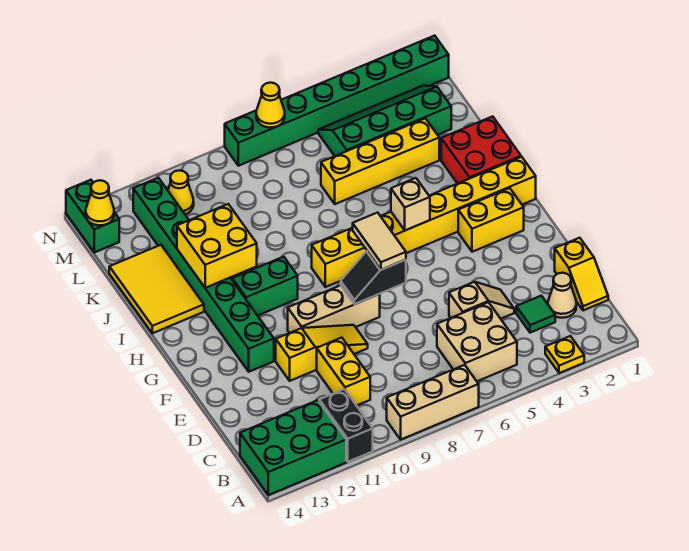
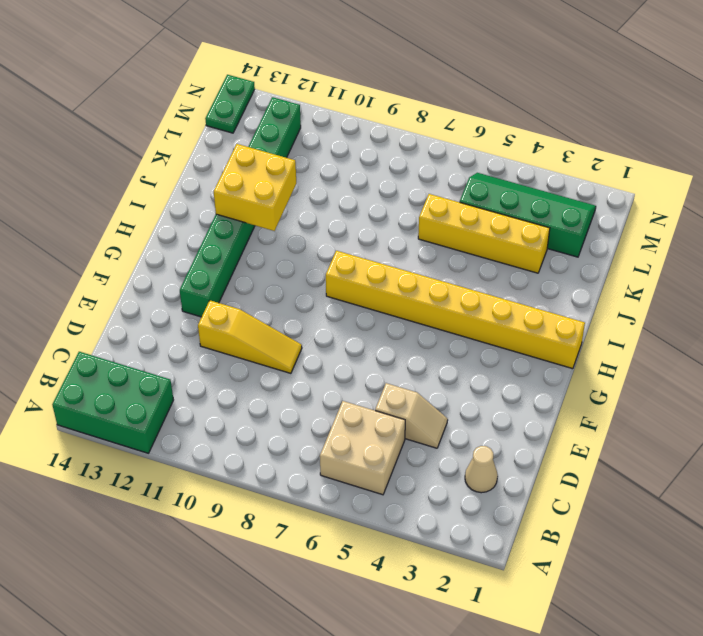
green plate M14:N14 level 1 -> green brick M14:N14 level 1
none -> yellow plate A3 level 1
none -> tan brick A7:A9 level 1
none -> black brick A11:B11 level 1

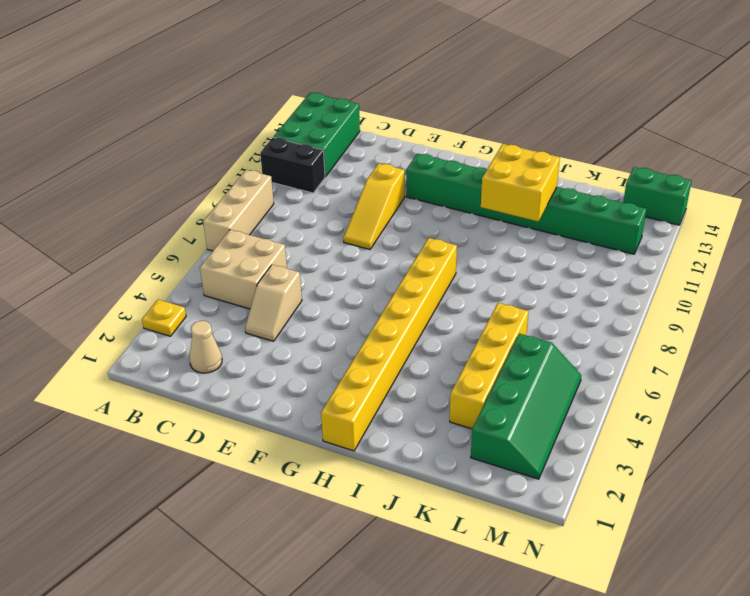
none -> yellow slope C1:D1 level 1 top D
none -> green tile C3 level 1
none -> yellow brick C10:D10 level 1

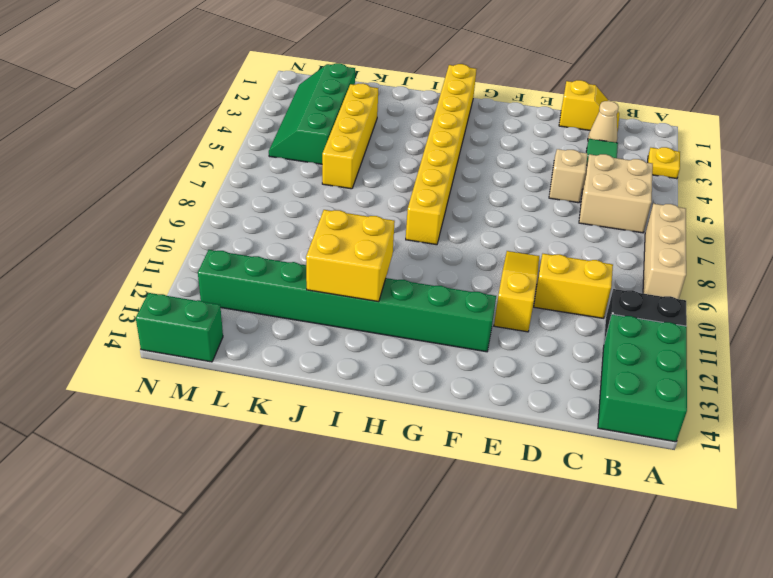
none -> tan brick F8:F10 level 1
none -> yellow brick G2:G3 level 1
none -> green brick H10:H11 level 1

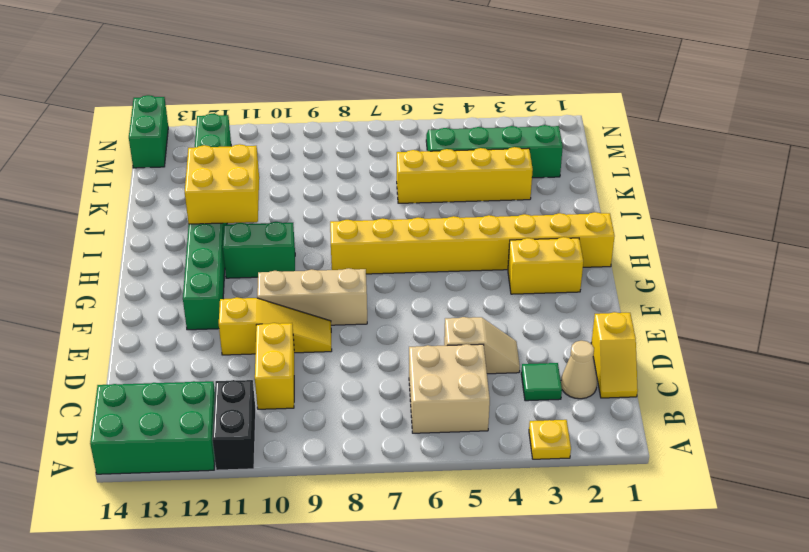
none -> tan brick A7:A9 level 1
none -> red brick I1:J2 level 1
none -> yellow tile I13:K14 level 1

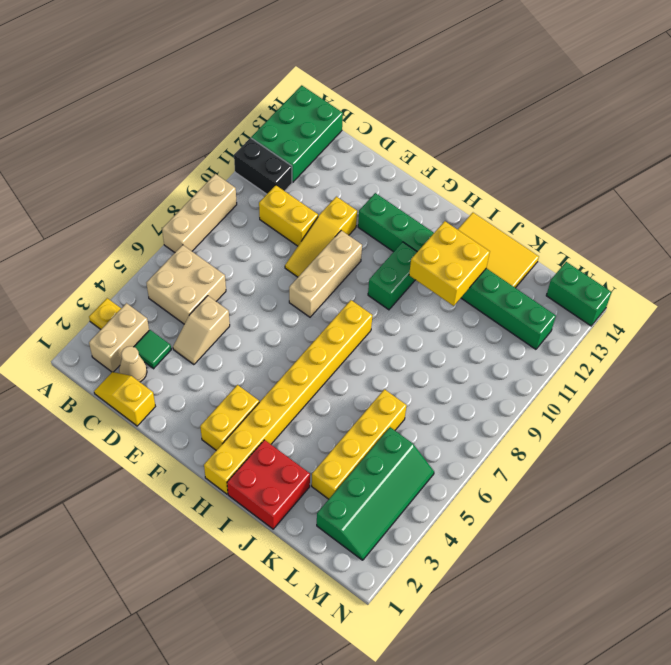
tan brick B2:B3 level 1 -> none
none -> yellow cone M11 level 1
none -> green brick N1:N8 level 1
none -> black slope F7:F8 level 2 top 7

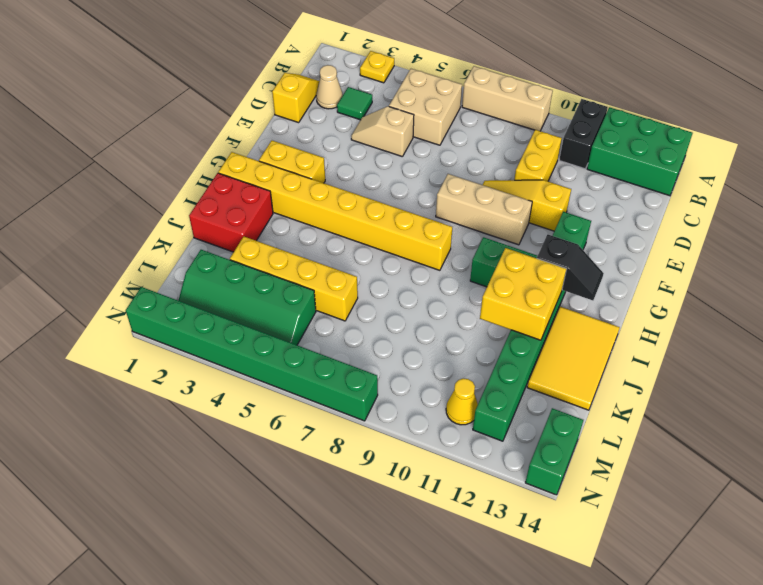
black slope H12:H13 level 2 top 12 -> black slope F7:F8 level 2 top 7
none -> tan brick H5 level 2
none -> yellow cone M14 level 2
none -> yellow cone N7 level 2

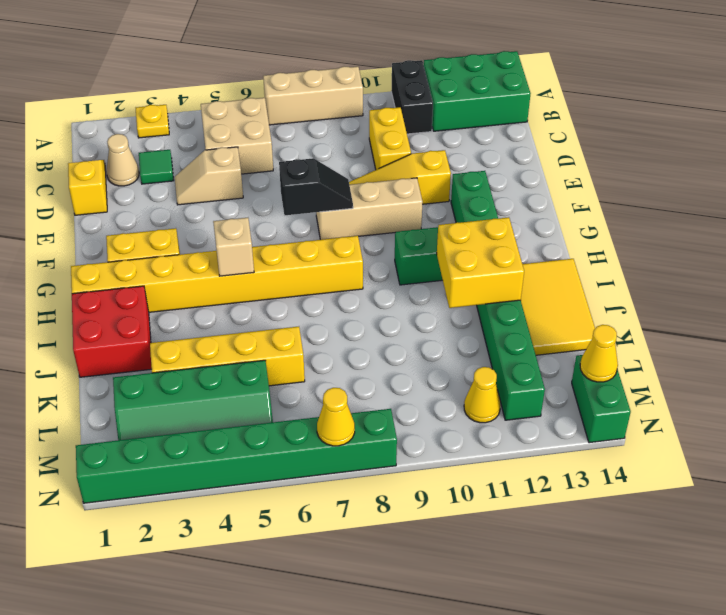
none -> tan tile F7:G7 level 3

